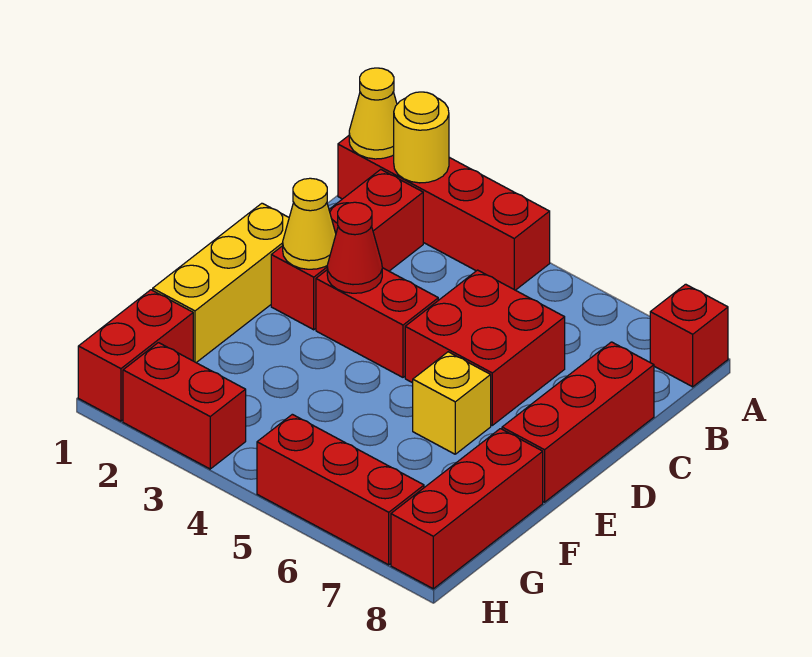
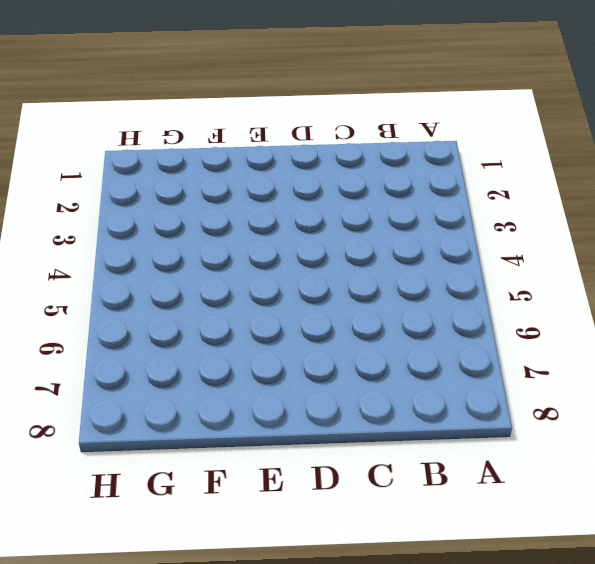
none -> red brick A1:A4 level 1
none -> red brick A8 level 1
none -> red brick B2:D2 level 1

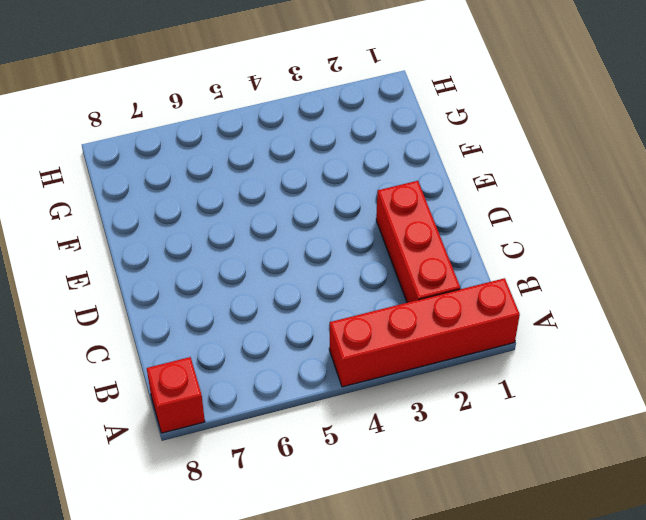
none -> red brick C5:D6 level 1
none -> red brick C8:E8 level 1
none -> yellow brick D1:F1 level 1

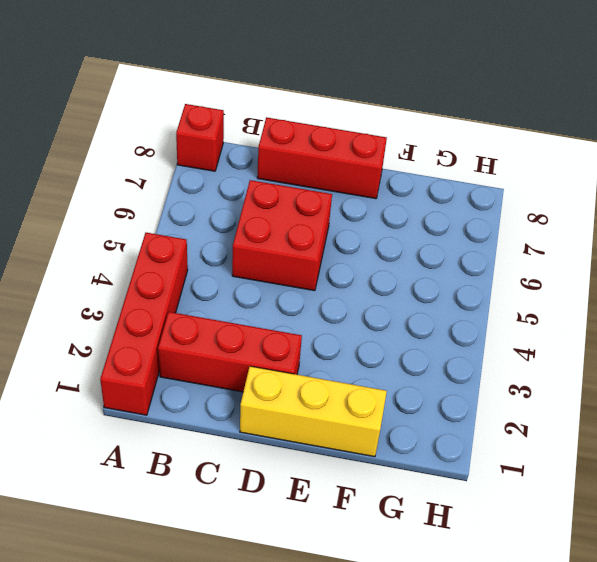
none -> red brick D3:D4 level 1
none -> yellow brick E6 level 1
none -> red brick F8:H8 level 1

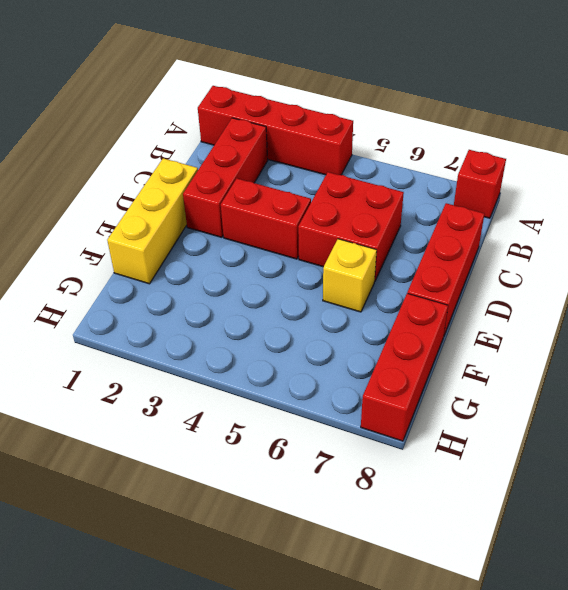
none -> red brick G1:H1 level 1
none -> red brick H2:H3 level 1
none -> red brick H5:H7 level 1

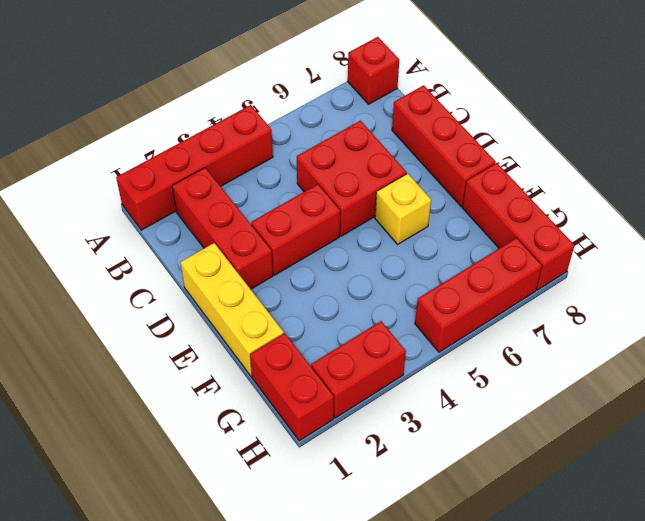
none -> yellow cone A1 level 2
none -> yellow round brick A2 level 2
none -> yellow cone D2 level 2

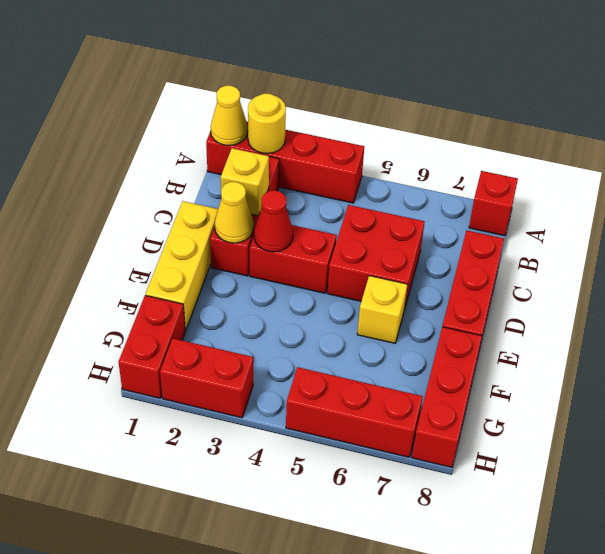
yellow brick C2 level 2 -> none

